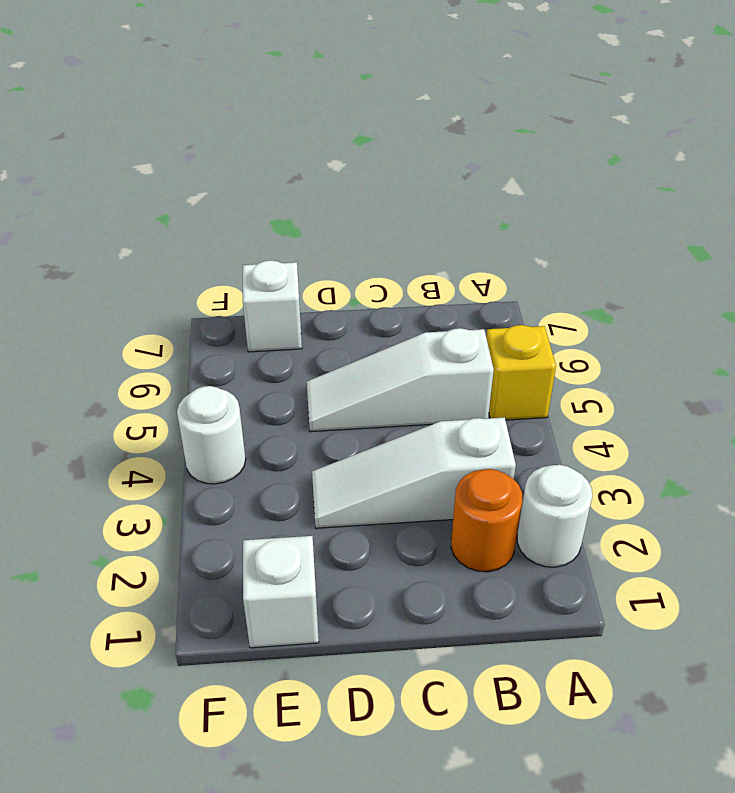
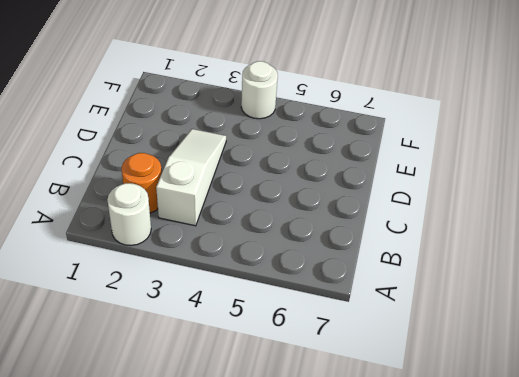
none -> yellow brick A5 level 1
none -> white slope B5:D5 level 1 top B

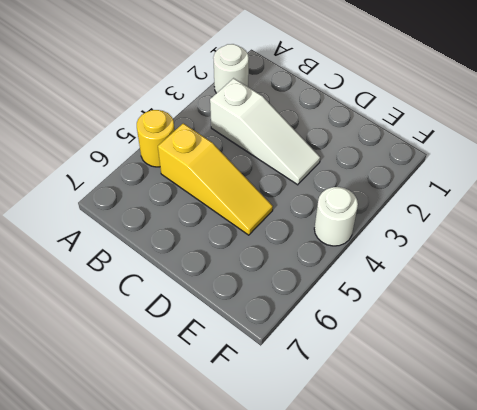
yellow round brick A5 level 1 -> yellow brick A5 level 1
yellow slope B5:D5 level 1 top B -> white slope B5:D5 level 1 top B
none -> orange round brick B2 level 1
none -> white brick E1 level 1

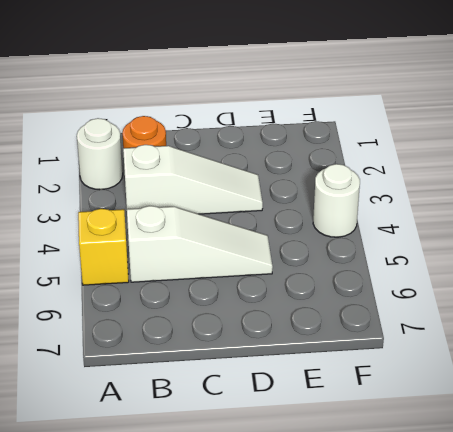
none -> white brick E1 level 1
none -> white brick E7 level 1

